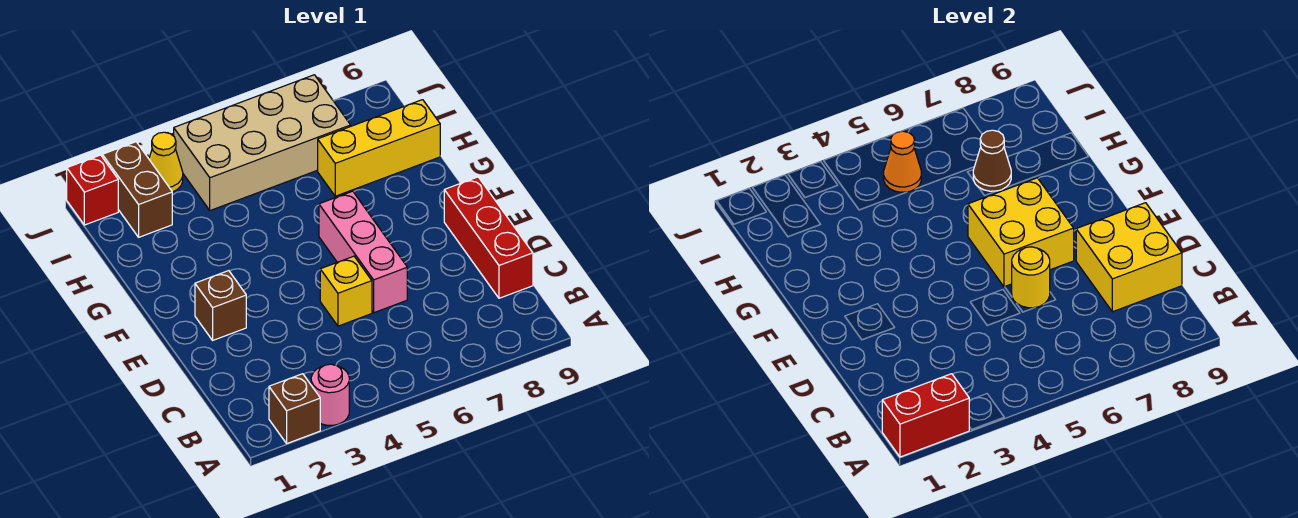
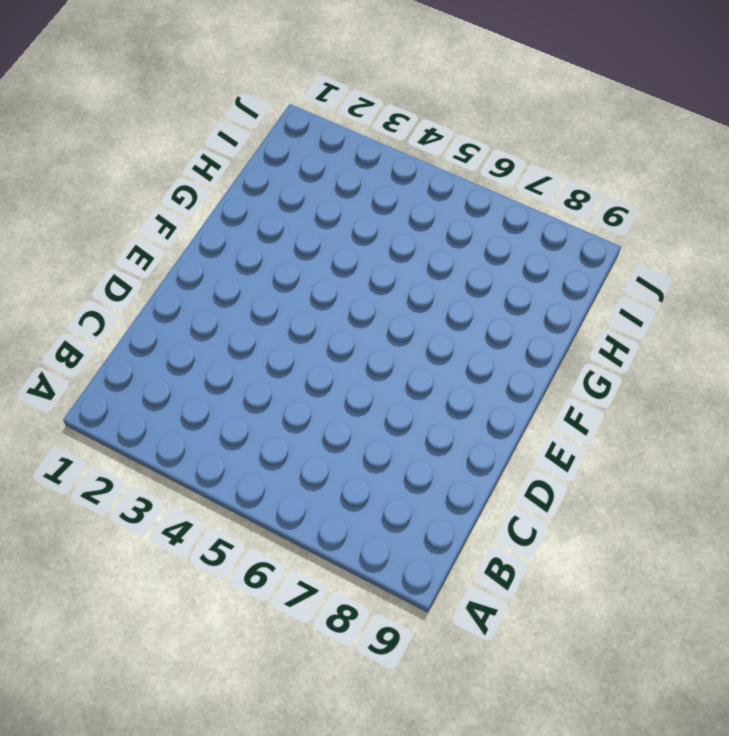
none -> brown brick A2 level 1
none -> pink round brick A3 level 1
none -> red brick C9:E9 level 1

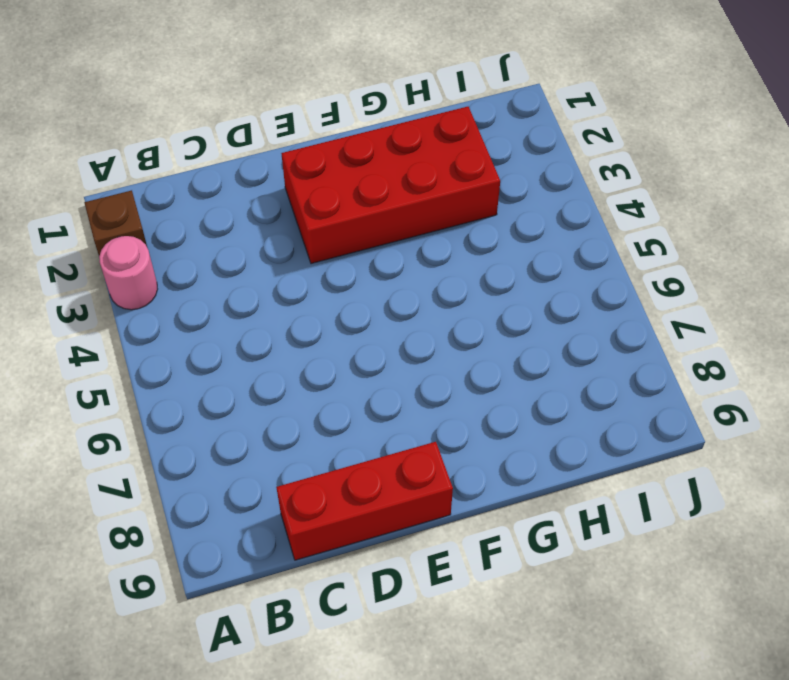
red brick E2:H3 level 1 -> brown brick E2 level 1
none -> yellow brick D5 level 1
none -> pink brick D6:F6 level 1
none -> yellow brick H7:H9 level 1

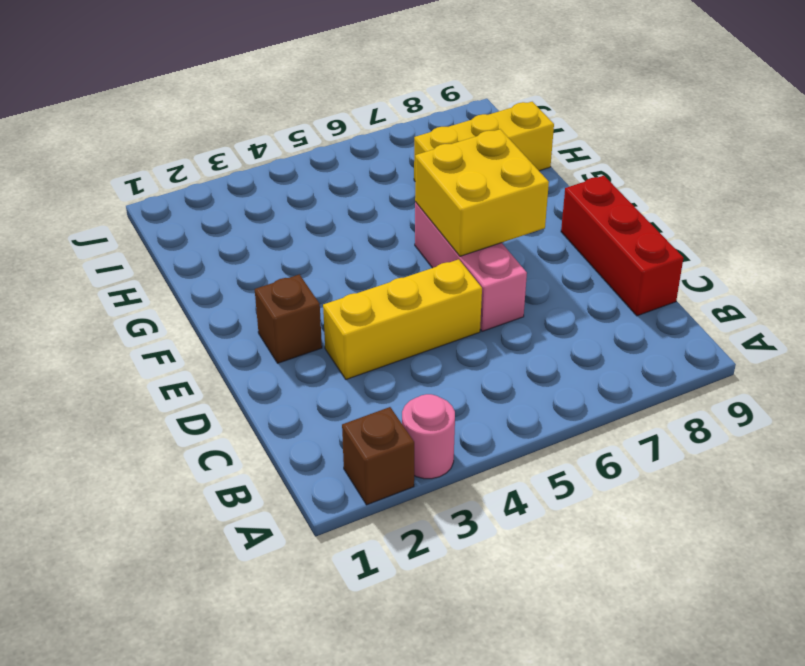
yellow brick D3:D5 level 1 -> yellow brick D5 level 1
none -> brown brick I2:J2 level 1
none -> tan brick I4:J7 level 1
none -> red brick J1 level 1

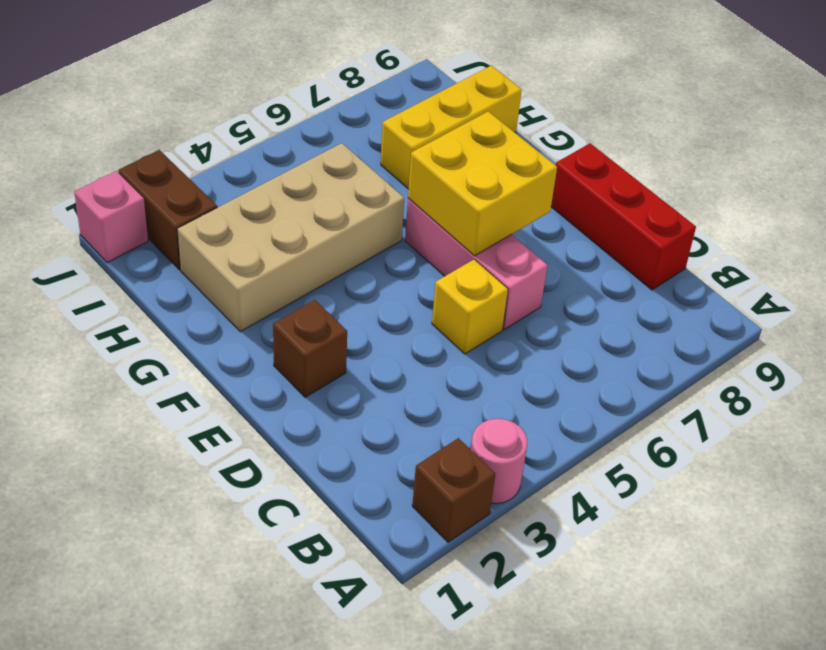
tan brick G2:H5 level 1 -> tan brick I4:J7 level 1
pink brick J1 level 1 -> red brick J1 level 1
none -> yellow cone J3 level 1
none -> red brick A1:A2 level 2
none -> yellow brick C8:D9 level 2

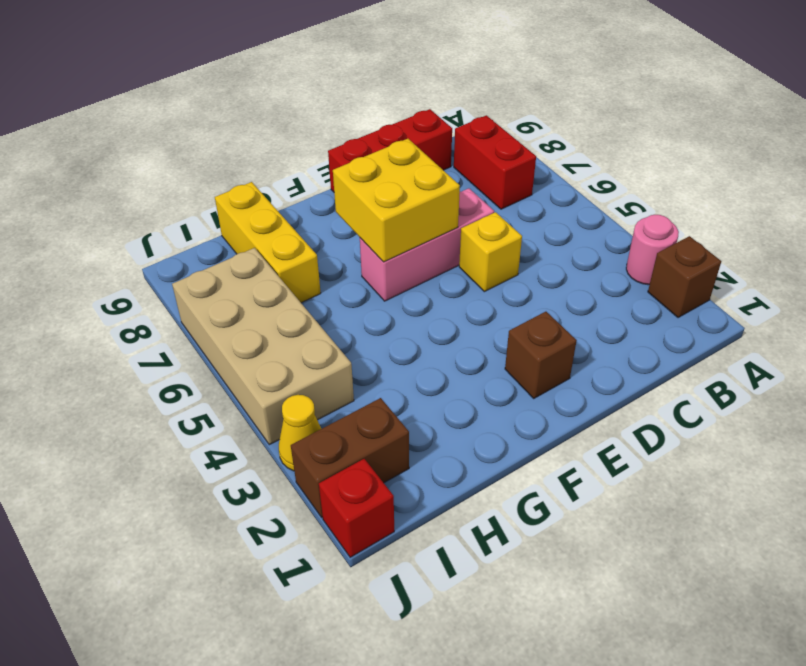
red brick B7:B8 level 1 -> red brick A1:A2 level 2
none -> yellow brick C8:D9 level 2
none -> yellow round brick D6 level 2
none -> brown cone H7 level 2

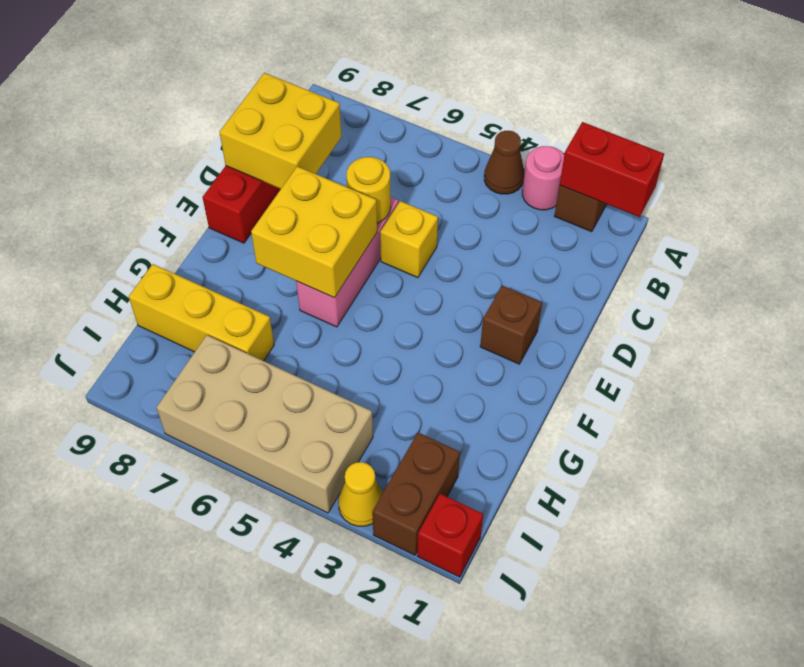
brown cone A4 level 1 -> brown cone H7 level 2
none -> orange cone I5 level 2

